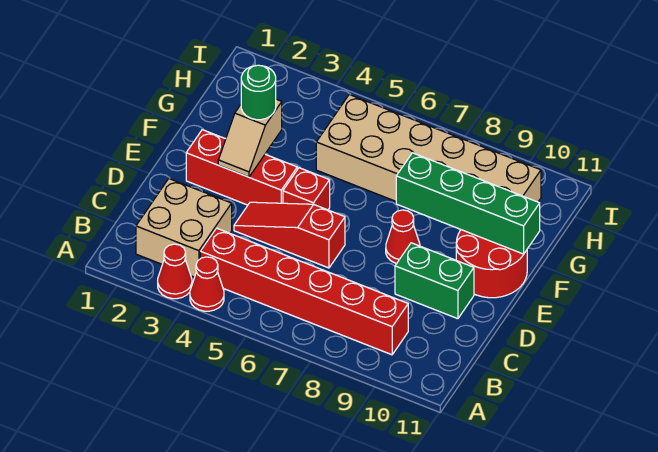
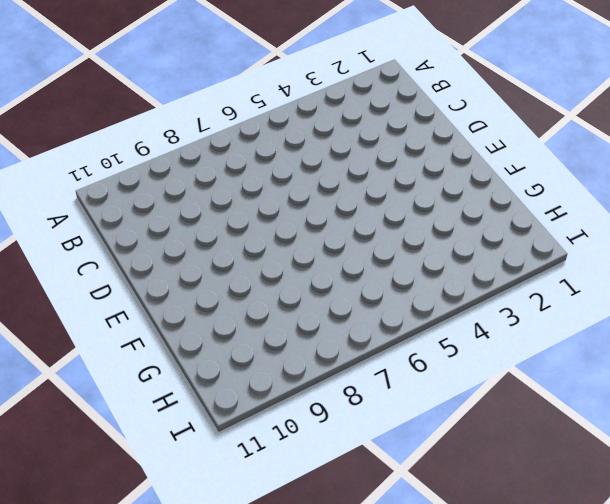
none -> red cone A3 level 1
none -> red cone A4 level 1
none -> tan brick B2:C3 level 1

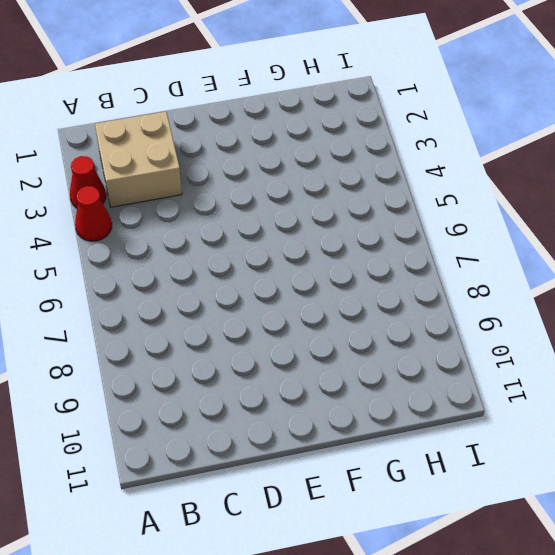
none -> red brick B4:B9 level 1
none -> red slope D4:D6 level 1 top 6
none -> green brick D9:D10 level 1

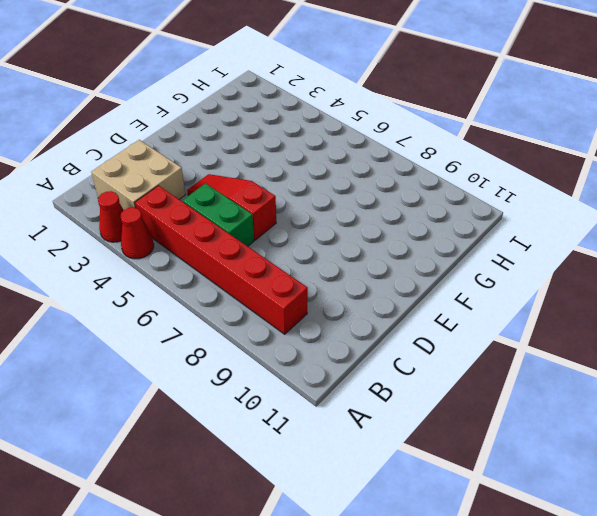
green brick C5:C6 level 1 -> green brick D9:D10 level 1
none -> red brick E2:E4 level 1
none -> red brick E5 level 1
none -> red cone E8 level 1

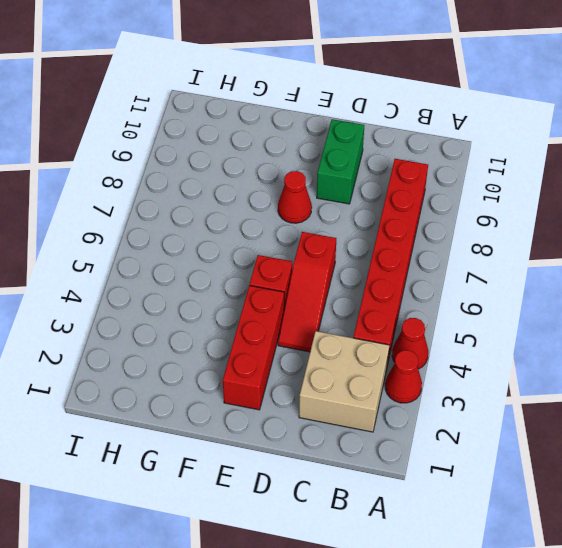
none -> red round brick E10:F11 level 1
none -> tan brick G5:H10 level 1
none -> tan slope E3:F3 level 2 top F

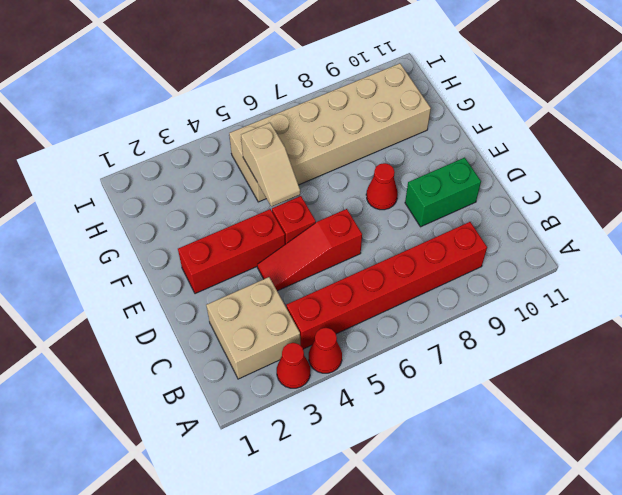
tan slope F5:G5 level 2 top G -> tan slope E3:F3 level 2 top F
none -> red round brick E10:F11 level 1
none -> green brick F8:F11 level 2
none -> green round brick F3 level 3

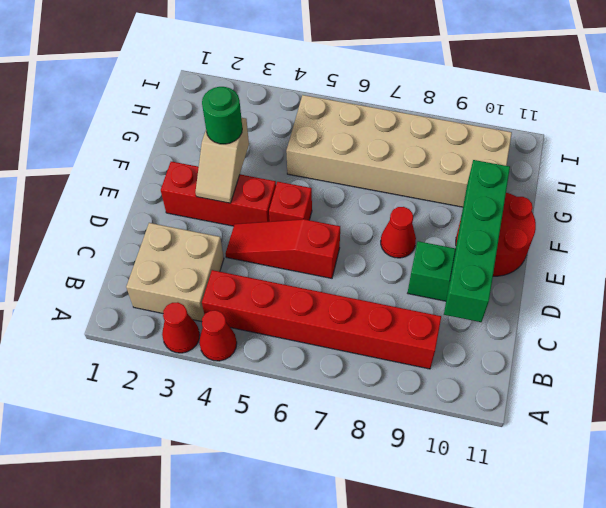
green brick C10:F10 level 2 -> green brick F8:F11 level 2

